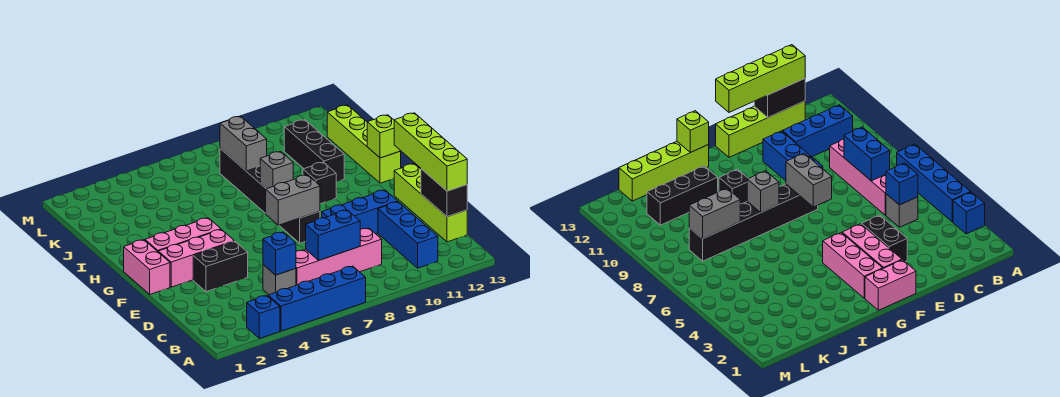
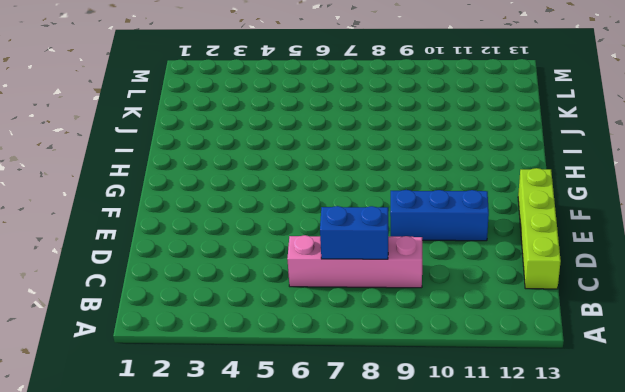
none -> blue brick A3 level 1
none -> blue brick A4:A7 level 1
none -> blue brick B11:D11 level 1

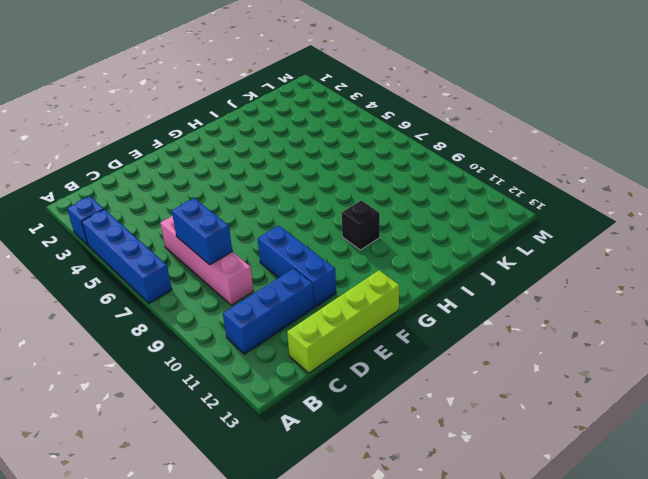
none -> grey brick C5 level 1
none -> black brick E3:E4 level 1
none -> pink brick F1:G1 level 1

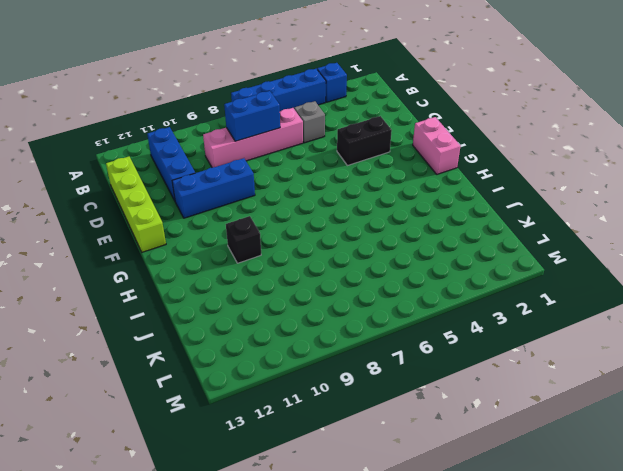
none -> pink brick F2:F4 level 1
none -> black brick F8:K8 level 1
none -> pink brick G2:G4 level 1

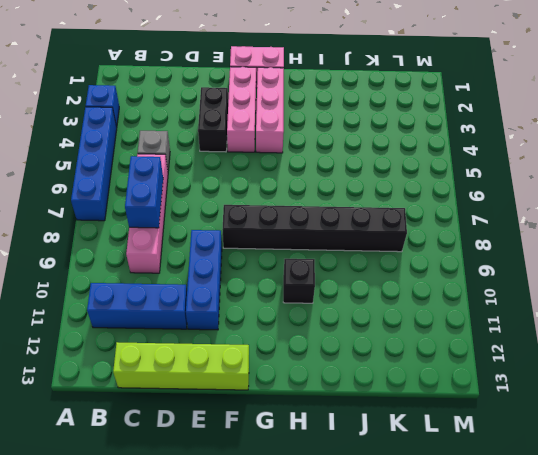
none -> lime brick H13:K13 level 1
none -> black brick I11:K11 level 1
none -> blue brick C5 level 2

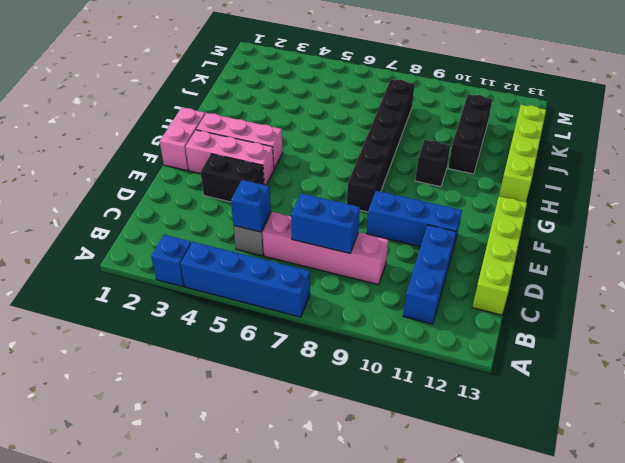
none -> black brick C13:D13 level 2
none -> grey brick F7:F8 level 2
none -> grey brick H8 level 2

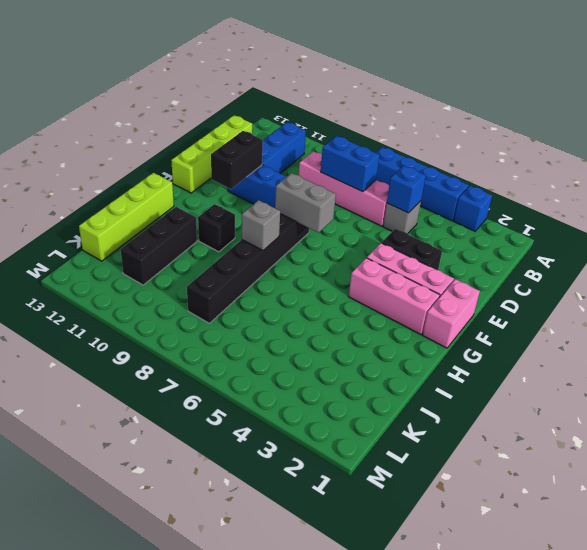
black brick E11:F11 level 2 -> black brick C13:D13 level 2
none -> lime brick H13 level 2
none -> grey brick J8:K8 level 2
none -> lime brick C13:F13 level 3

